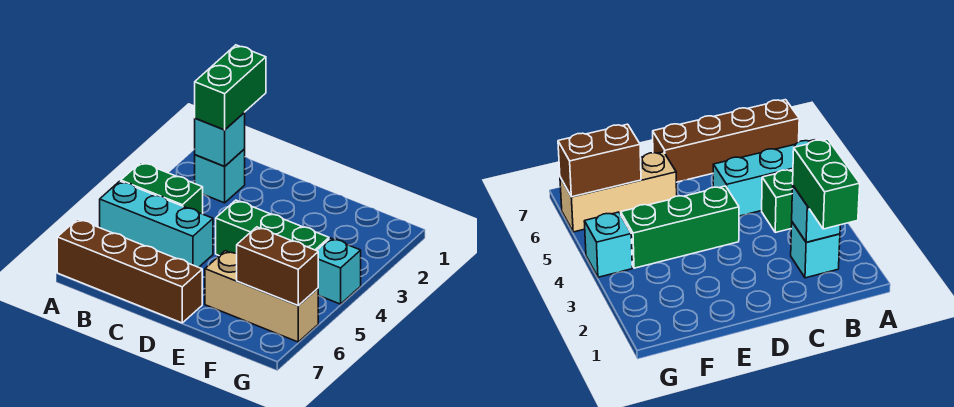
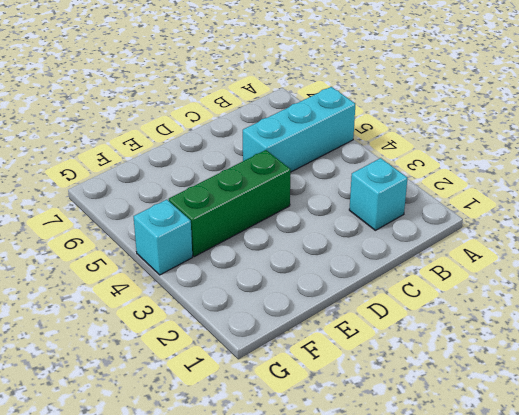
none -> green brick A4:B4 level 1
none -> brown brick A7:D7 level 1

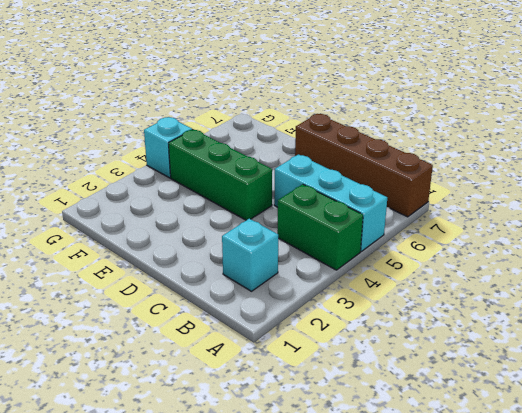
none -> tan brick E6:G6 level 1
none -> cyan brick B2 level 2

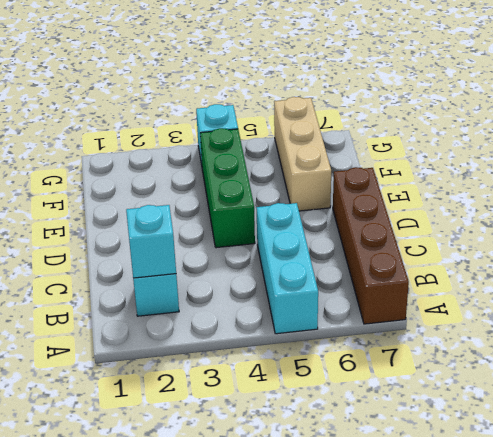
none -> green brick A4:B4 level 1
none -> brown brick F6:G6 level 2

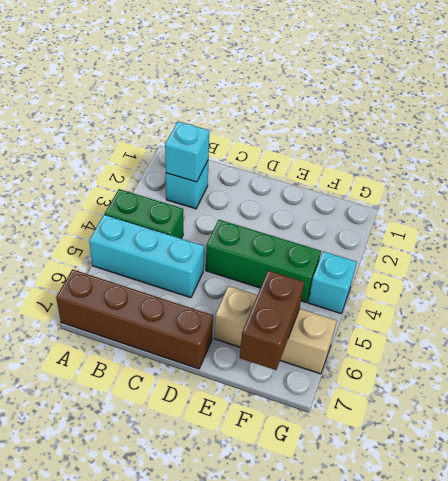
brown brick F6:F7 level 2 -> brown brick F6:G6 level 2
none -> green brick B1:B2 level 3

